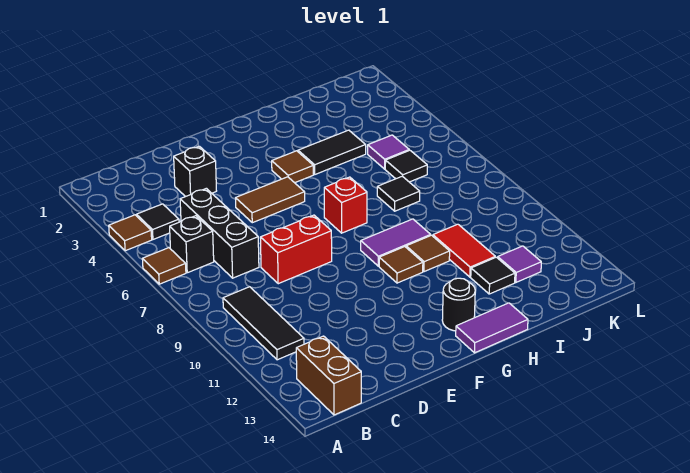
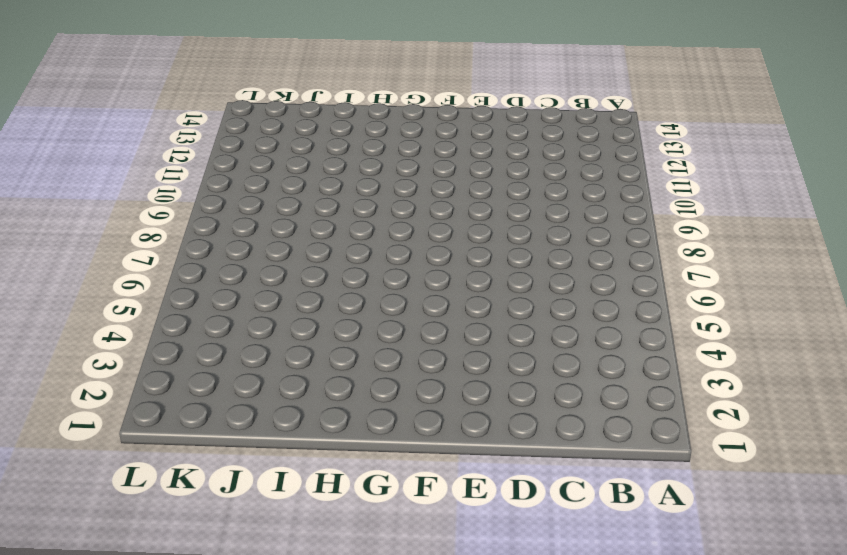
none -> brown tile A4 level 1
none -> brown tile A6 level 1
none -> black tile B4 level 1

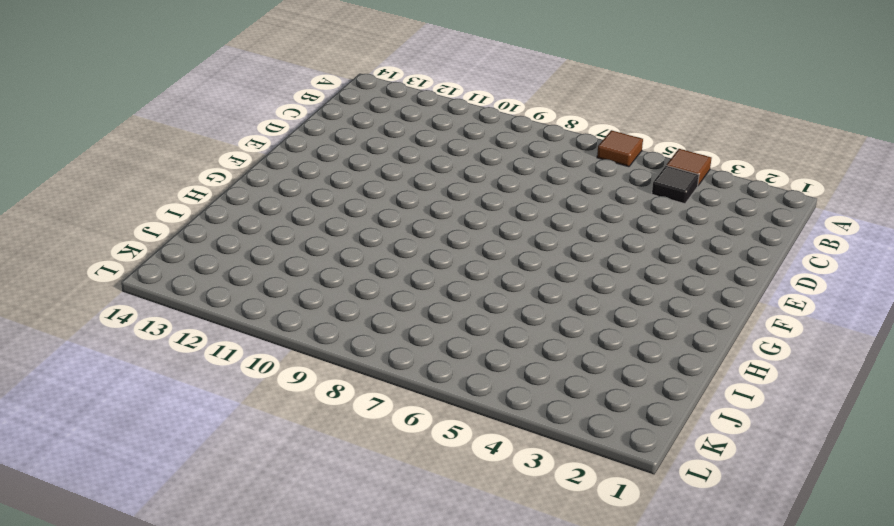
none -> black brick B6 level 1
none -> black tile B9:B11 level 1
none -> brown brick B13:B14 level 1

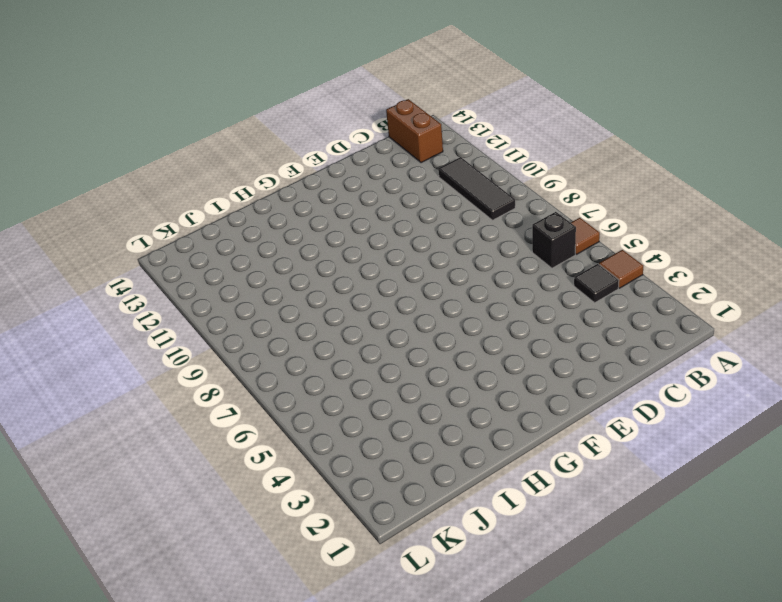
none -> black brick C5:C7 level 1
none -> black brick D3 level 1
none -> red brick D8:E8 level 1

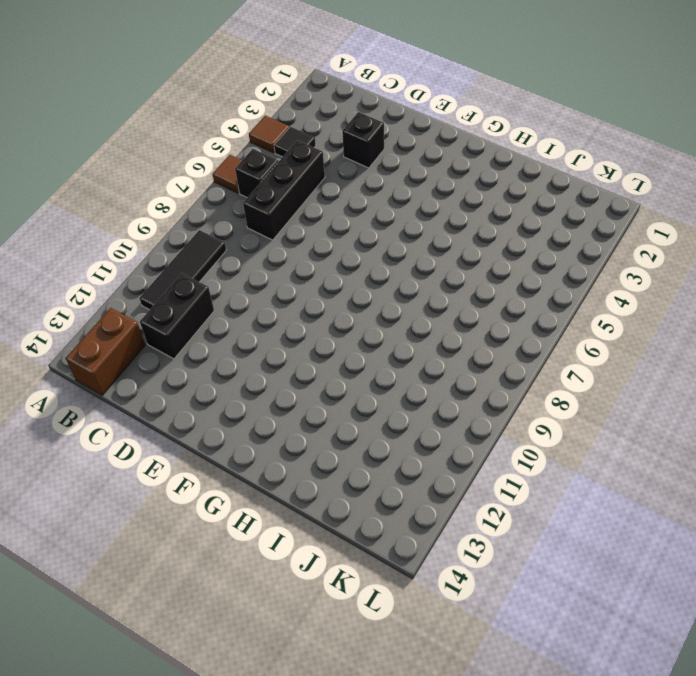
black brick C11:C12 level 1 -> none
none -> red brick D8:E8 level 1
none -> brown tile E5:F5 level 1
none -> brown tile G4 level 1

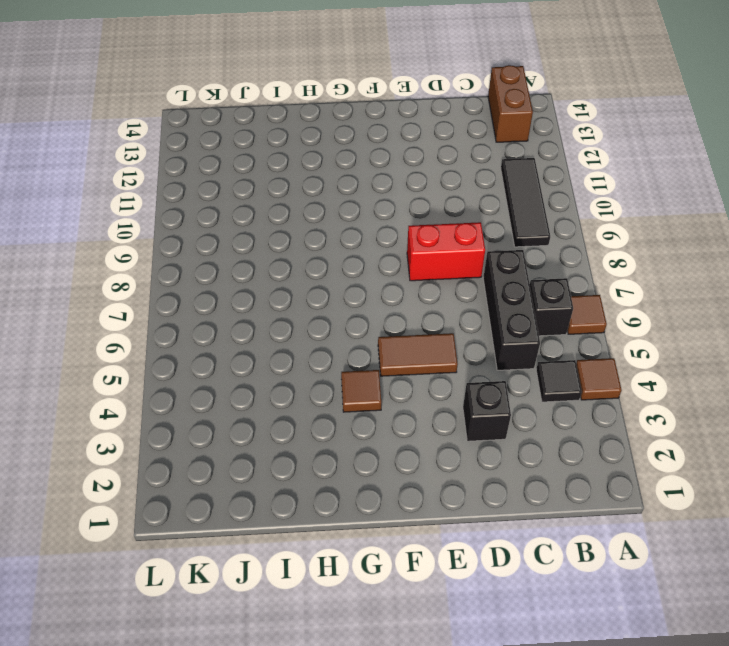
none -> red brick G7 level 1
none -> purple tile G9:H9 level 1
none -> brown tile G10 level 1

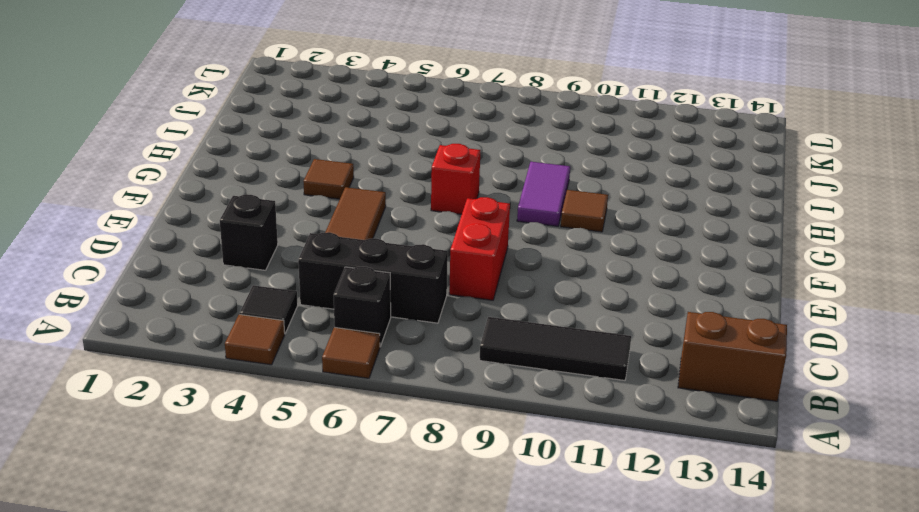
none -> black round brick G13 level 1
none -> purple tile G14:H14 level 1
none -> black tile H4:I4 level 1

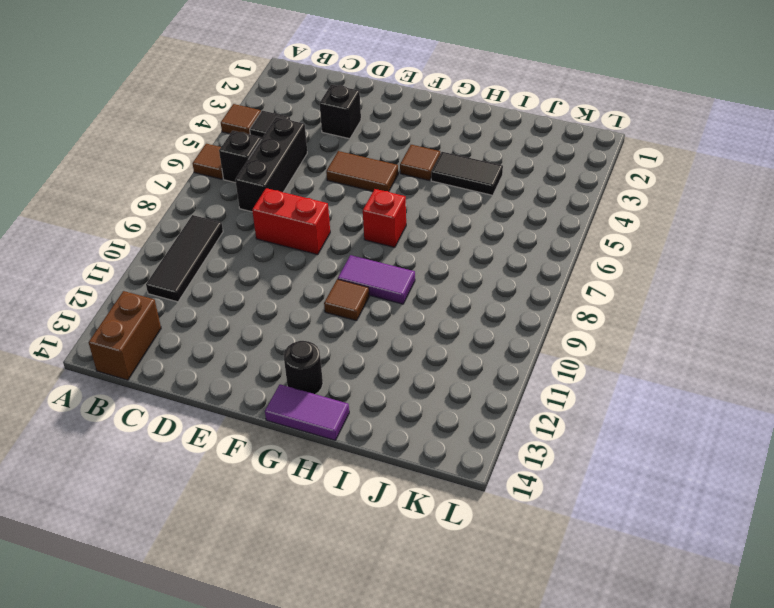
none -> brown tile H10 level 1
none -> black tile I7 level 1
none -> red tile I10:I11 level 1

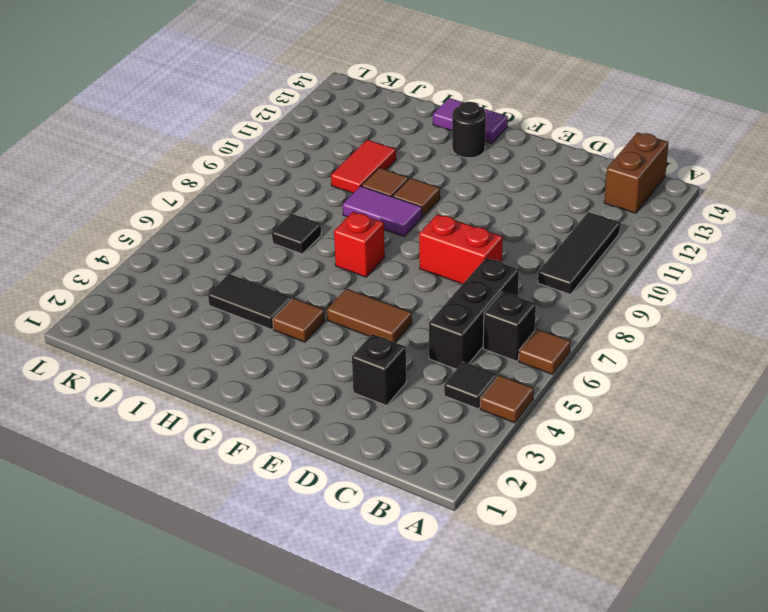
none -> black tile I12 level 1
none -> purple tile J5 level 1
none -> black tile J6 level 1

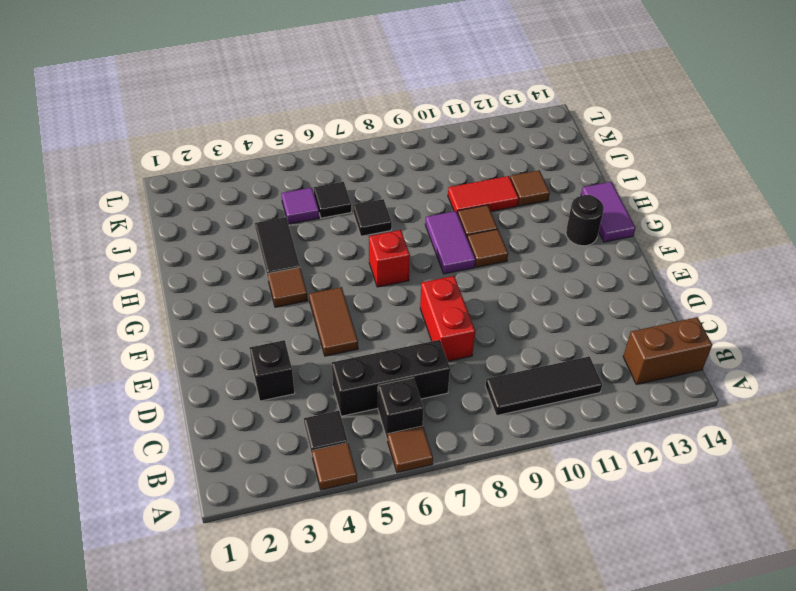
brown tile I12 level 1 -> black tile I12 level 1
none -> purple tile J12 level 1

